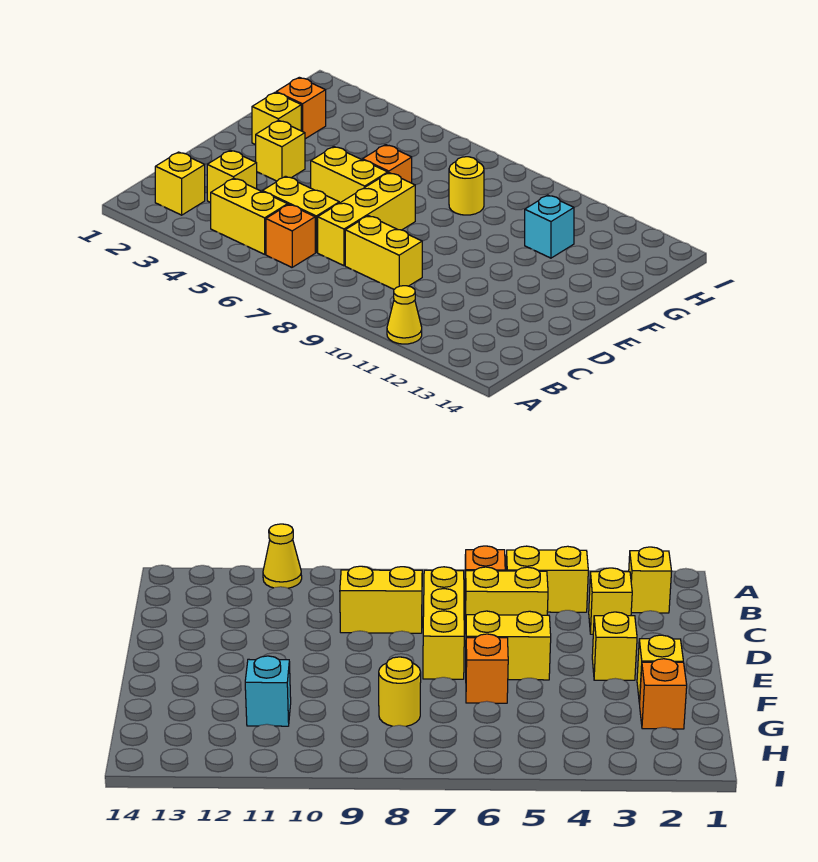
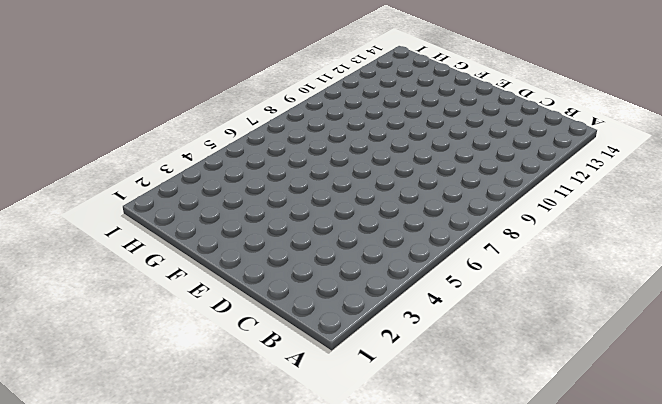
none -> yellow cone A11 level 1
none -> yellow brick B2 level 1
none -> yellow brick B4:B5 level 1

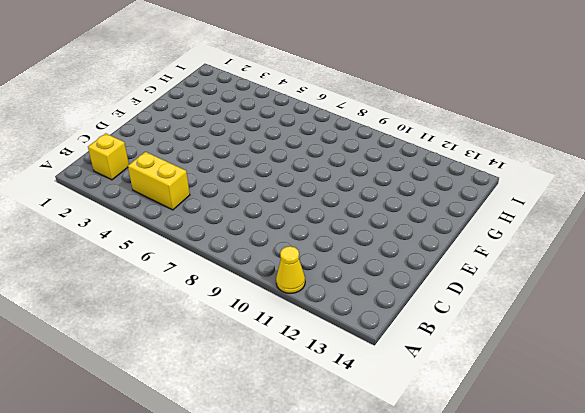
none -> orange brick B6 level 1
none -> yellow brick C3 level 1
none -> yellow brick C5:C6 level 1

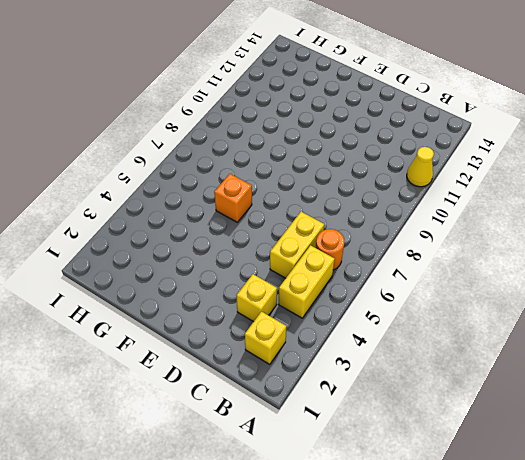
orange round brick B6 level 1 -> orange brick B6 level 1
none -> yellow brick C7:E7 level 1
none -> yellow brick C8:C9 level 1
none -> yellow brick E3 level 1

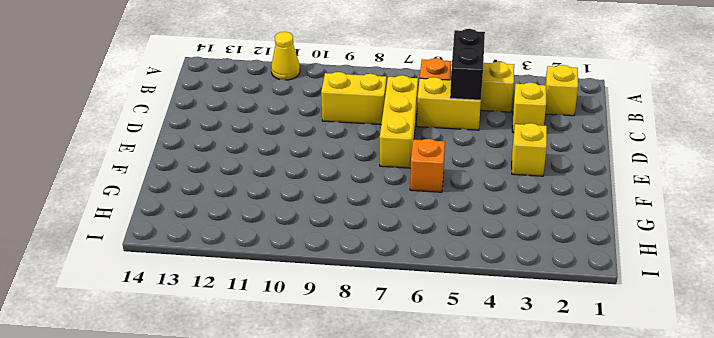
black brick B5:C5 level 2 -> none
none -> yellow brick E5:E6 level 1
none -> yellow brick F2 level 1
none -> orange brick G2 level 1

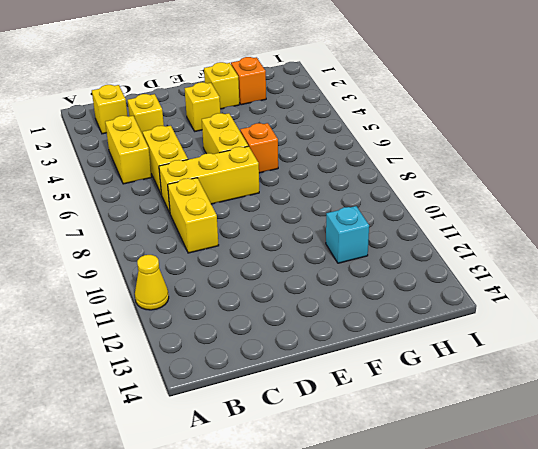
none -> orange brick B6 level 1
none -> yellow round brick G8 level 1

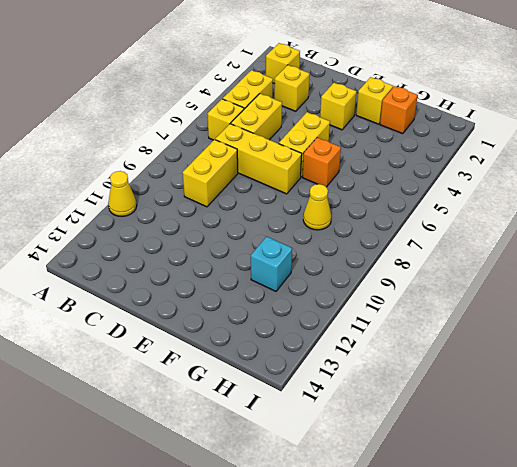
yellow brick B6 level 1 -> orange brick B6 level 1
yellow cone G8 level 1 -> yellow round brick G8 level 1

